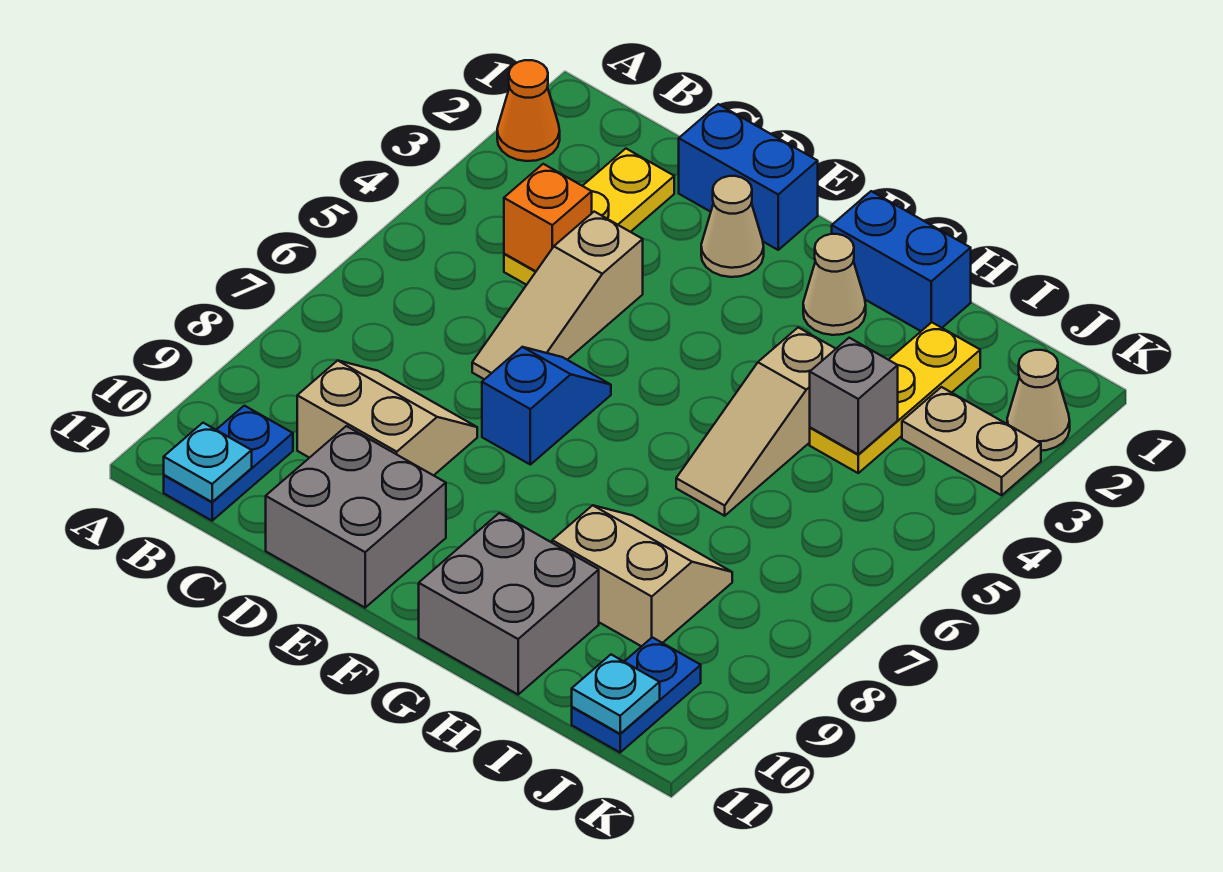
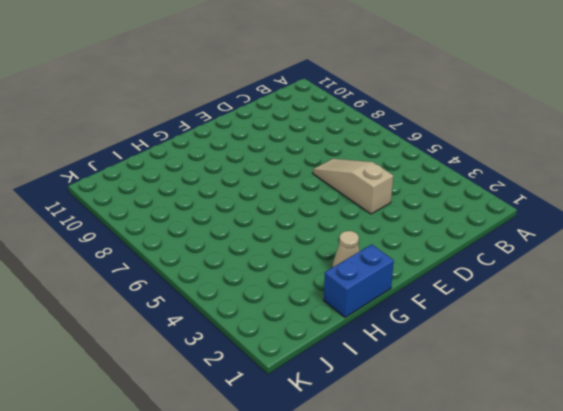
none -> orange cone A2 level 1
none -> blue plate B10:B11 level 1
none -> yellow plate C2:C4 level 1

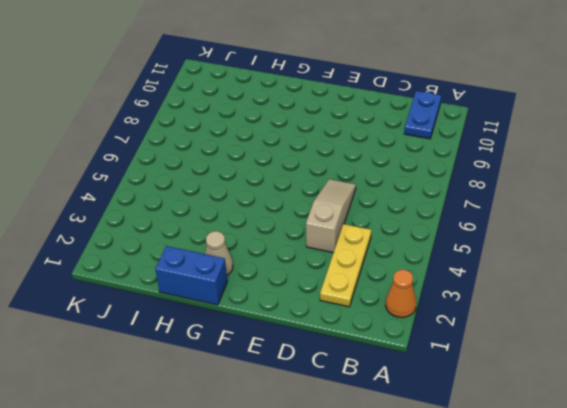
none -> tan slope C8:D9 level 1 top 9
none -> blue brick D1:E1 level 1
none -> grey brick D10:E11 level 1

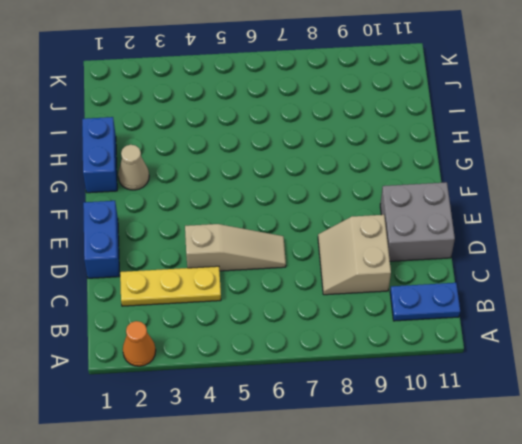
none -> tan cone E2 level 1
none -> blue slope E6:E7 level 1 top 7
none -> grey brick G10:H11 level 1

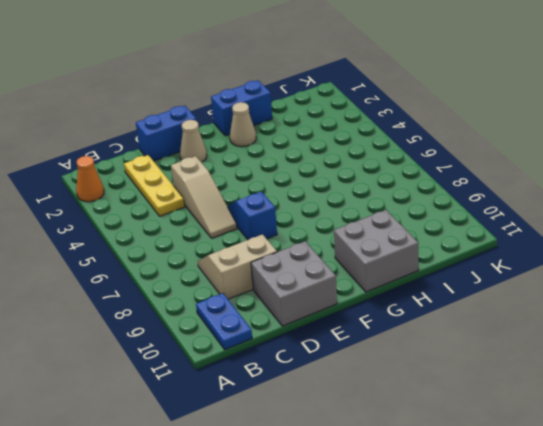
none -> tan slope H4:H6 level 1 top 4
none -> tan slope H8:I9 level 1 top 9
none -> yellow plate I2:I4 level 1

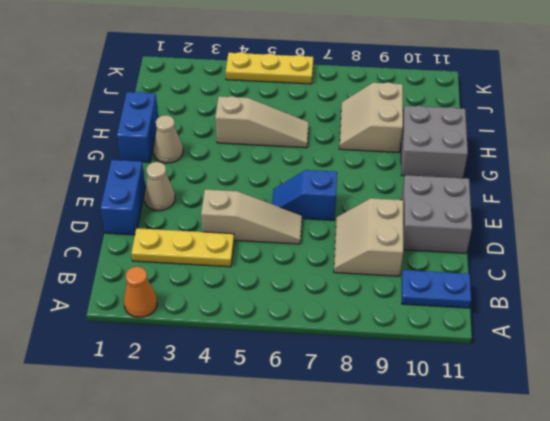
yellow plate K4:K6 level 1 -> yellow plate I2:I4 level 1
none -> tan plate J3:K3 level 1
none -> blue plate J10:J11 level 1
none -> tan cone K2 level 1

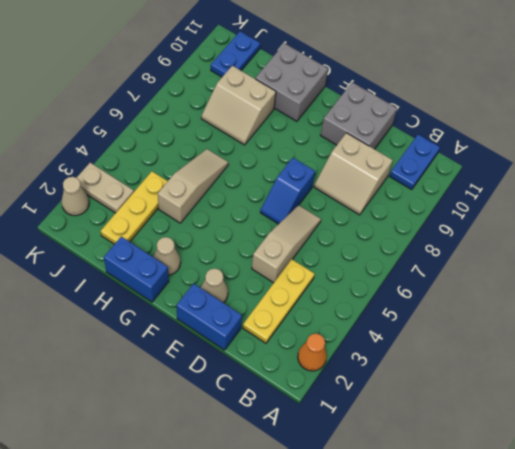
none -> cyan plate B11 level 2
none -> orange brick C4 level 2
none -> grey brick I4 level 2

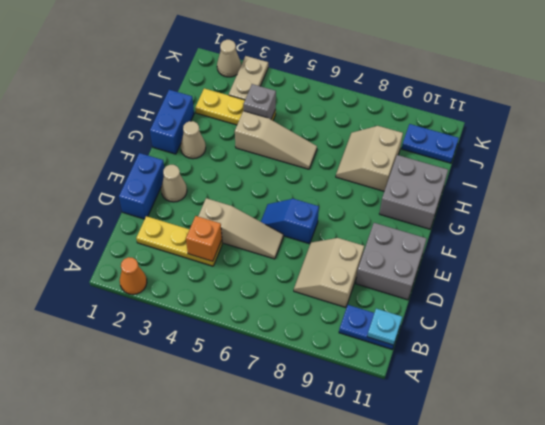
none -> cyan plate J11 level 2

